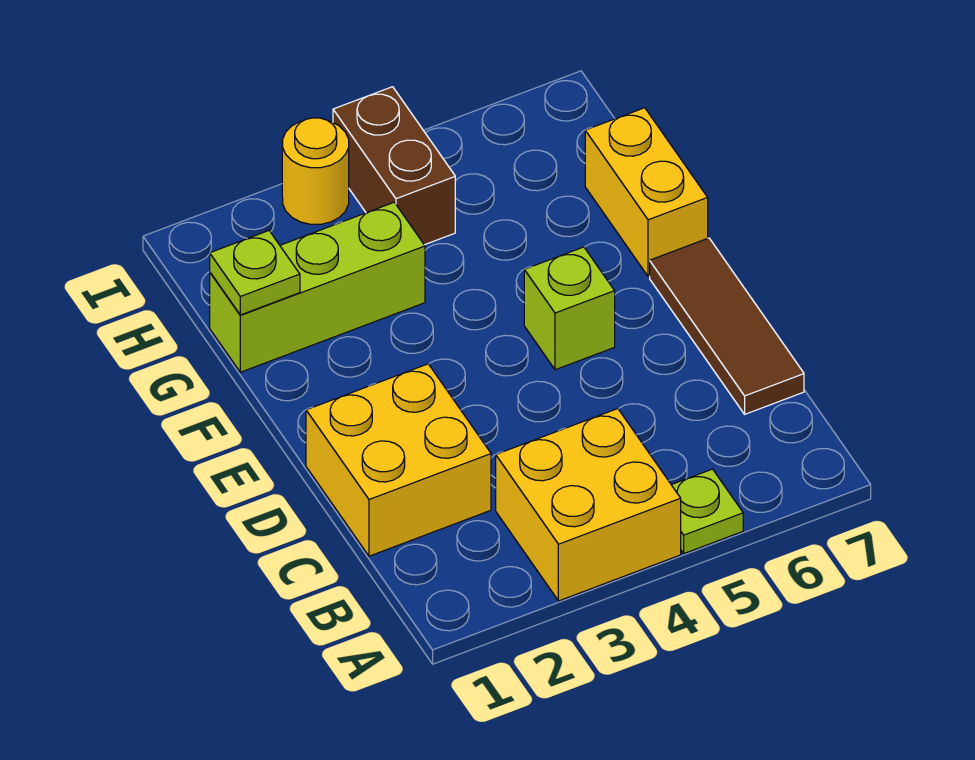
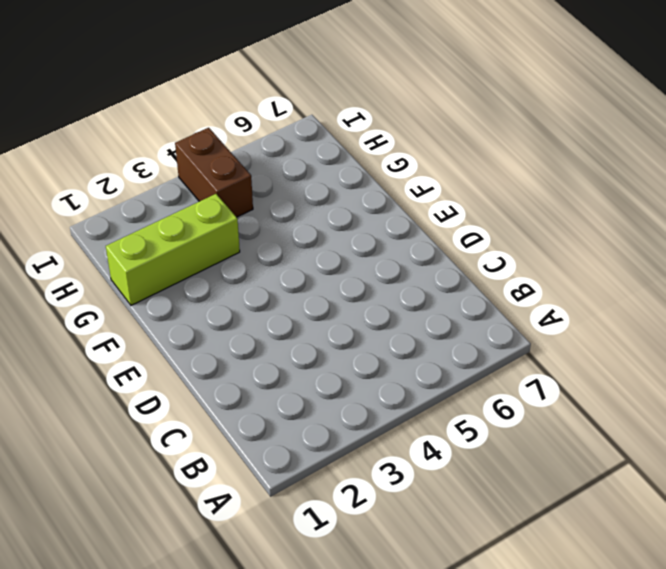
none -> yellow brick A3:B4 level 1
none -> lime plate A5 level 1

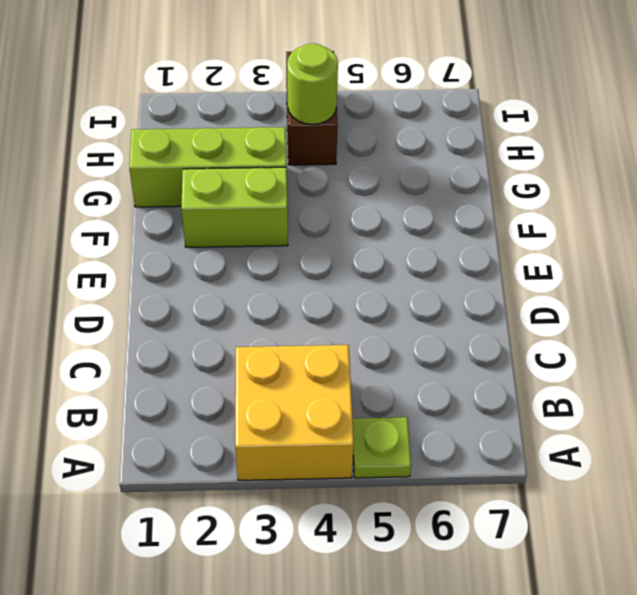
lime brick F2:F3 level 1 -> none
lime round brick H4 level 2 -> none
none -> yellow brick C1:D2 level 1
none -> brown tile C7:E7 level 1

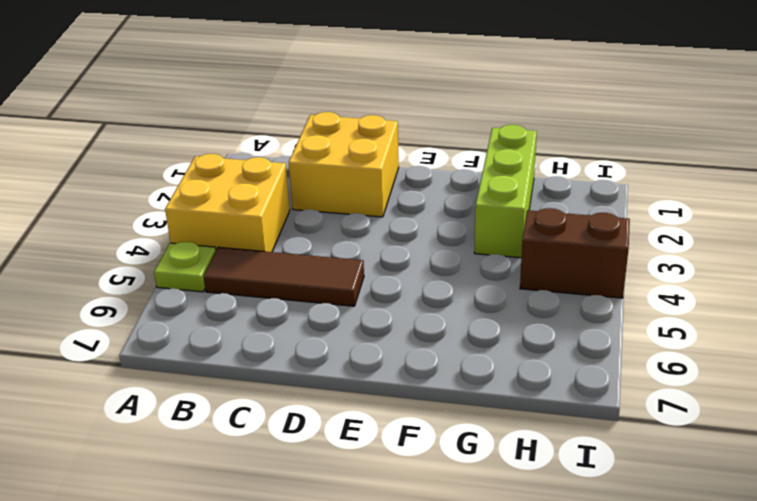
brown tile B5:D5 level 1 -> brown tile C7:E7 level 1
none -> lime brick E5 level 1
none -> yellow brick F7:G7 level 1

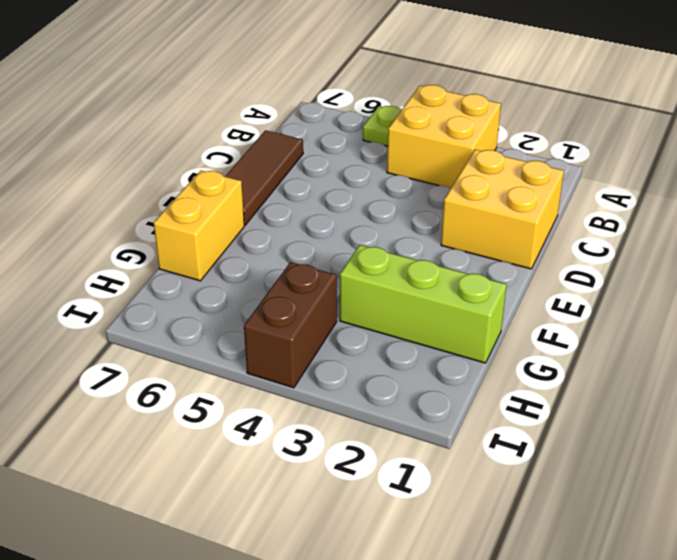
none -> lime brick E5 level 1
none -> yellow round brick I3 level 1

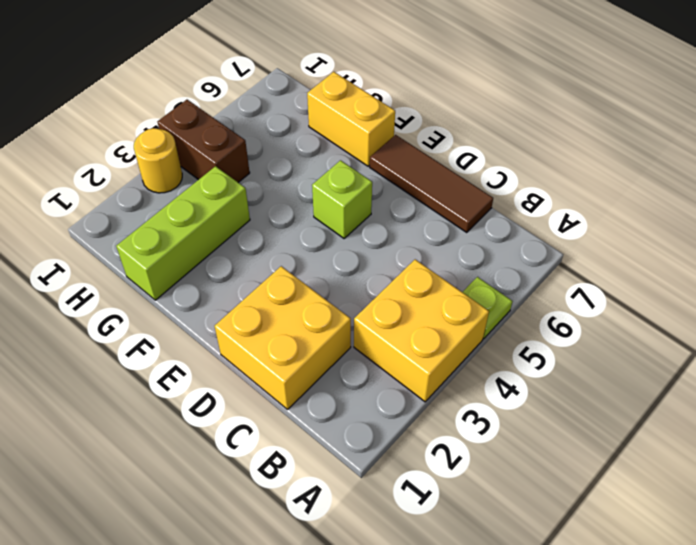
none -> lime plate G1 level 2

